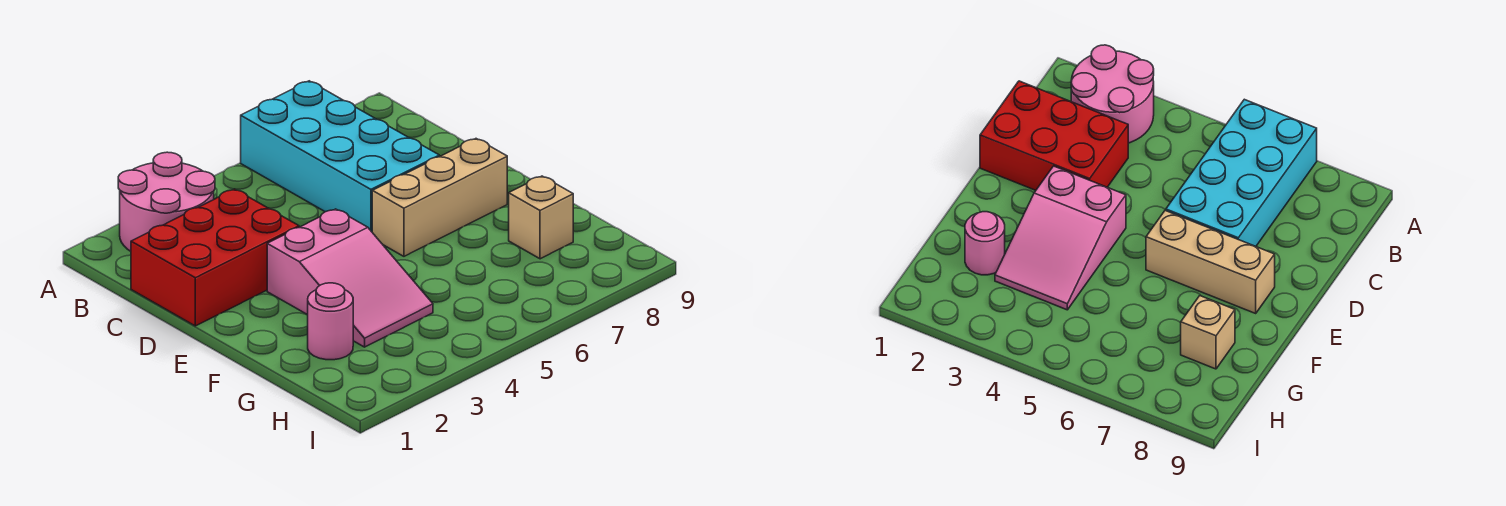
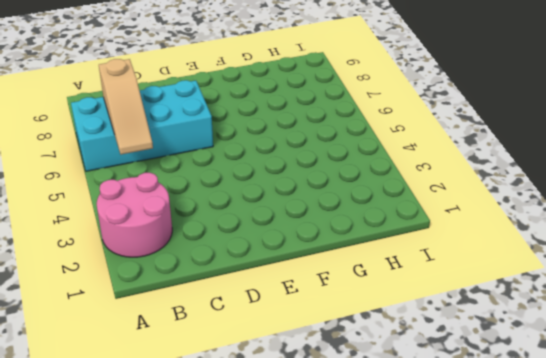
tan slope B5:B7 level 2 top 7 -> none
none -> red brick C1:D3 level 1
none -> pink slope E3:G4 level 1 top E

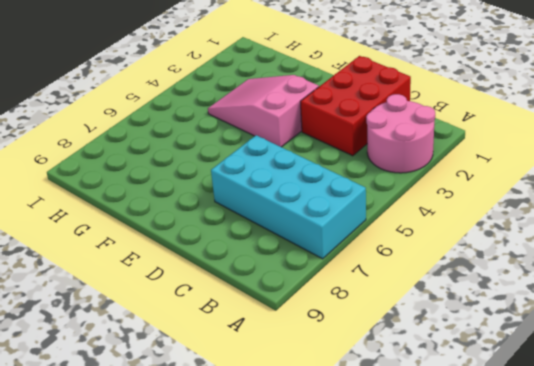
none -> tan brick E6:E8 level 1
none -> pink round brick G2 level 1

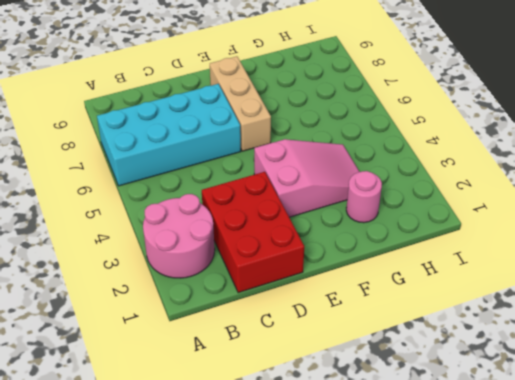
none -> tan brick G8 level 1

